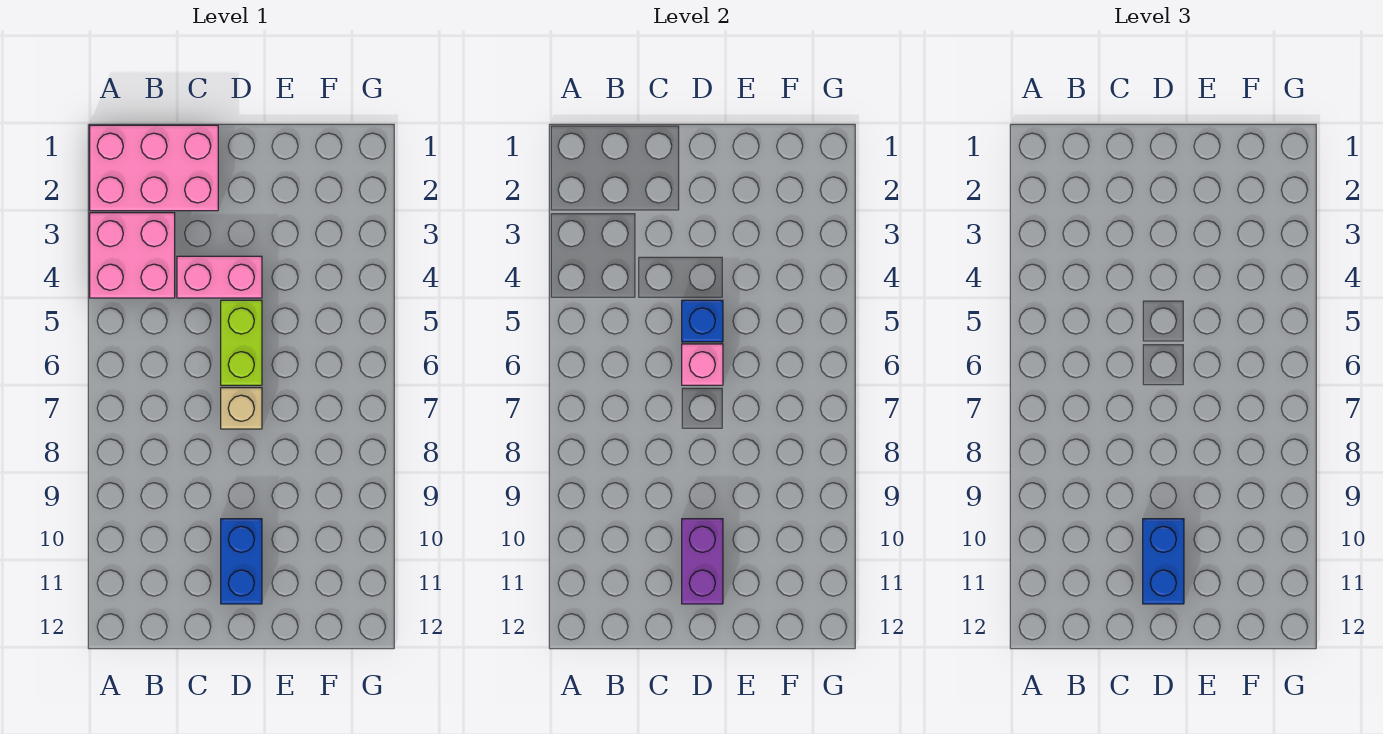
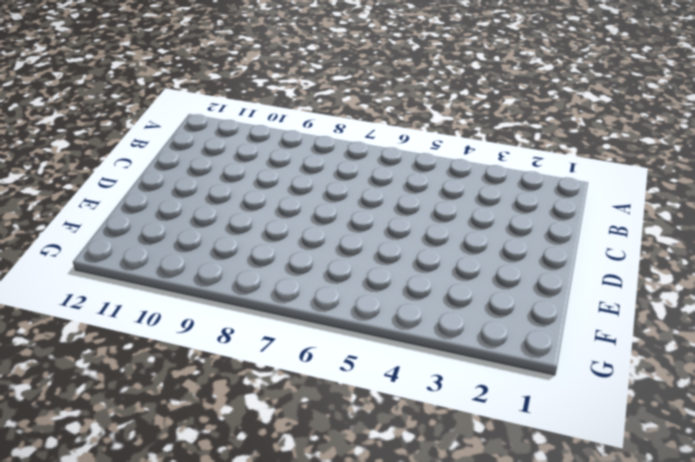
none -> pink brick A1:C2 level 1
none -> pink brick A3:B4 level 1

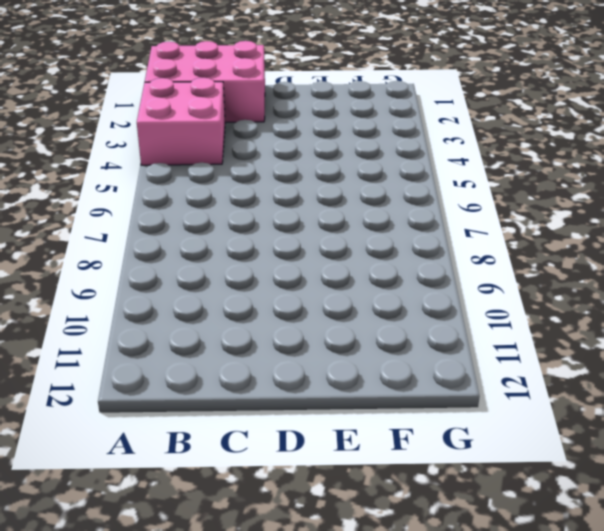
none -> pink brick C4:D4 level 1
none -> lime brick D5:D6 level 1

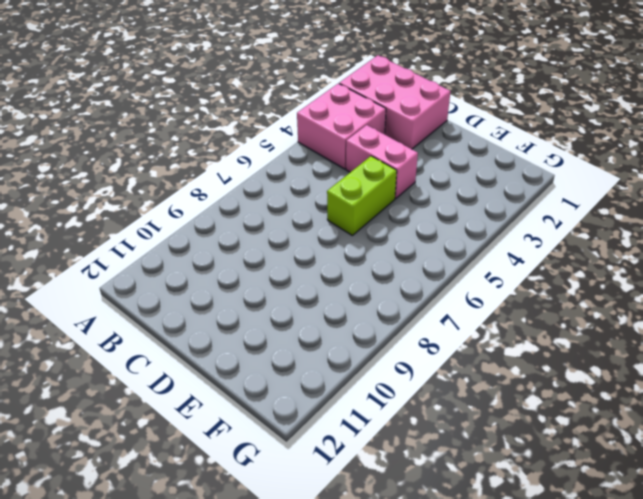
none -> tan brick D7 level 1
none -> blue brick D10:D11 level 1

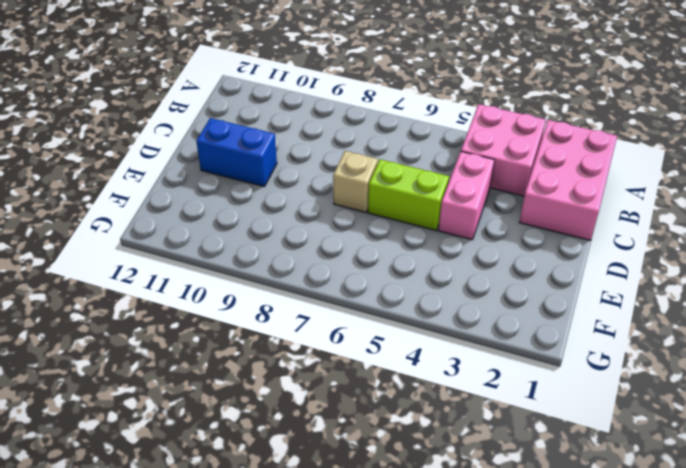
none -> blue brick D5 level 2
none -> pink brick D6 level 2

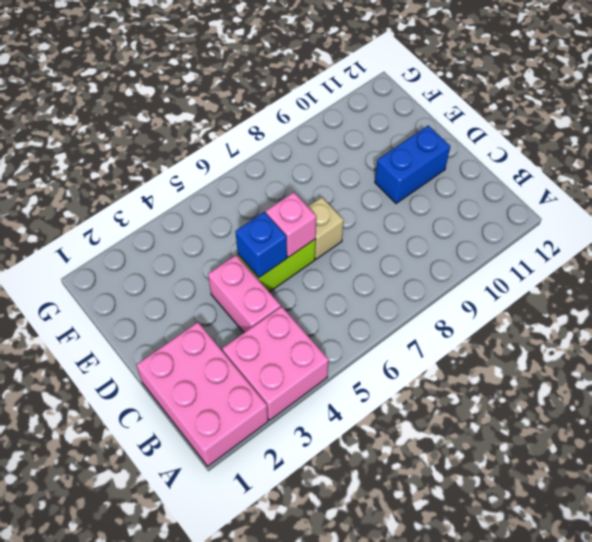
none -> purple brick D10:D11 level 2
none -> blue brick D10:D11 level 3

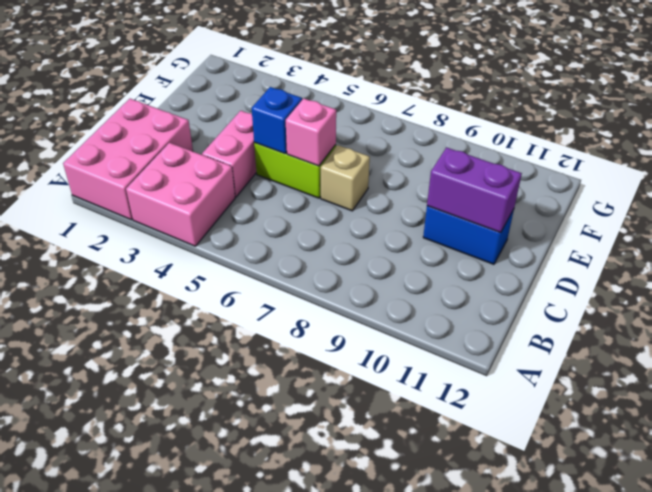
none -> blue brick D10:D11 level 3

